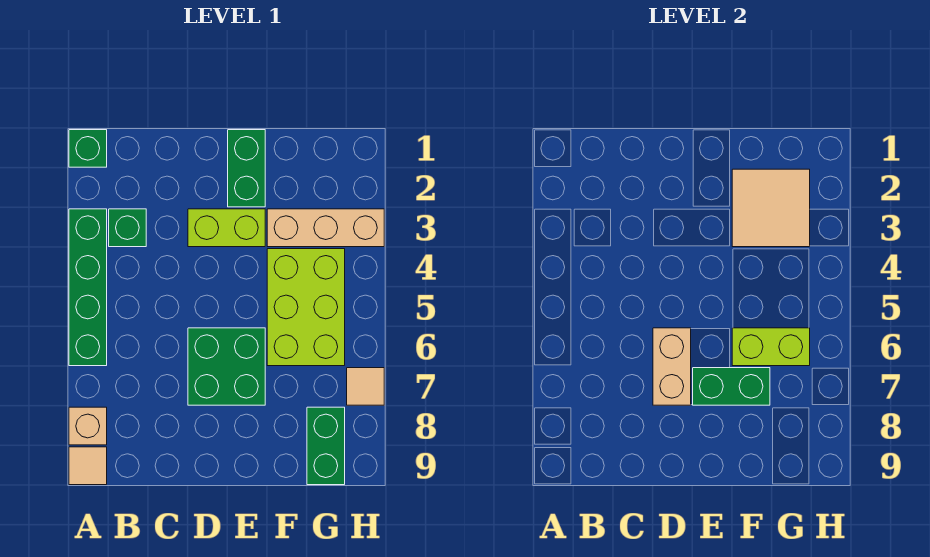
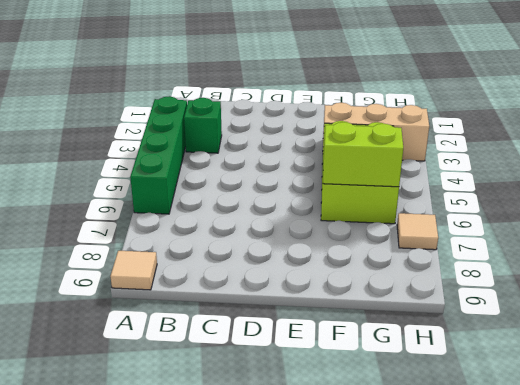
none -> green brick A1 level 1
none -> tan brick A8 level 1
none -> lime brick D3:E3 level 1

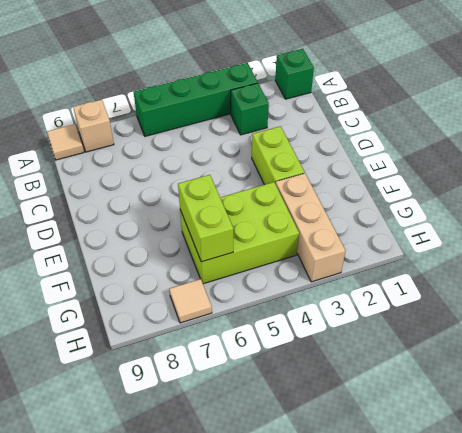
none -> green brick D6:E7 level 1
none -> green brick E1:E2 level 1
none -> green brick G8:G9 level 1

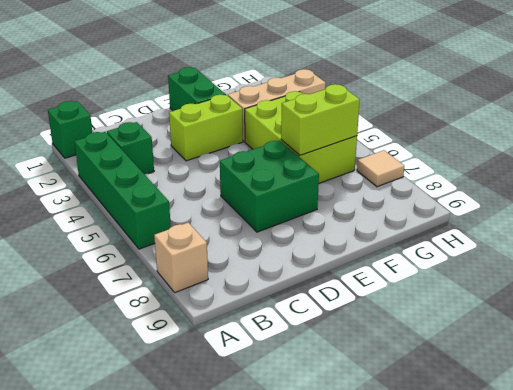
none -> tan tile A9 level 1
none -> green brick G8:G9 level 1
none -> tan brick D6:D7 level 2

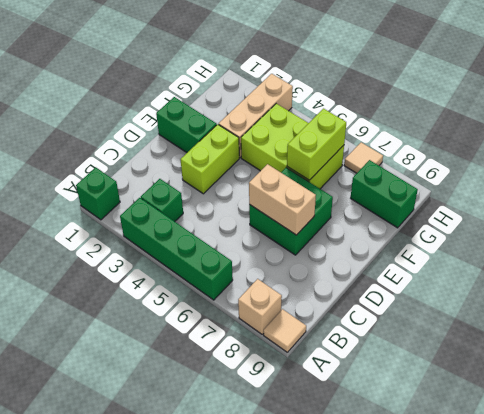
none -> green brick E7:F7 level 2
none -> tan tile F2:G3 level 2

